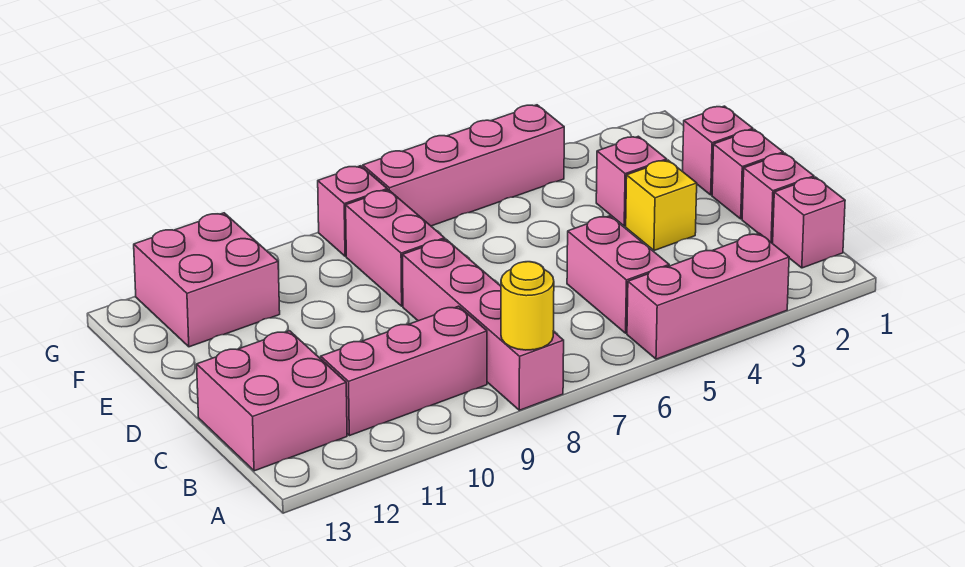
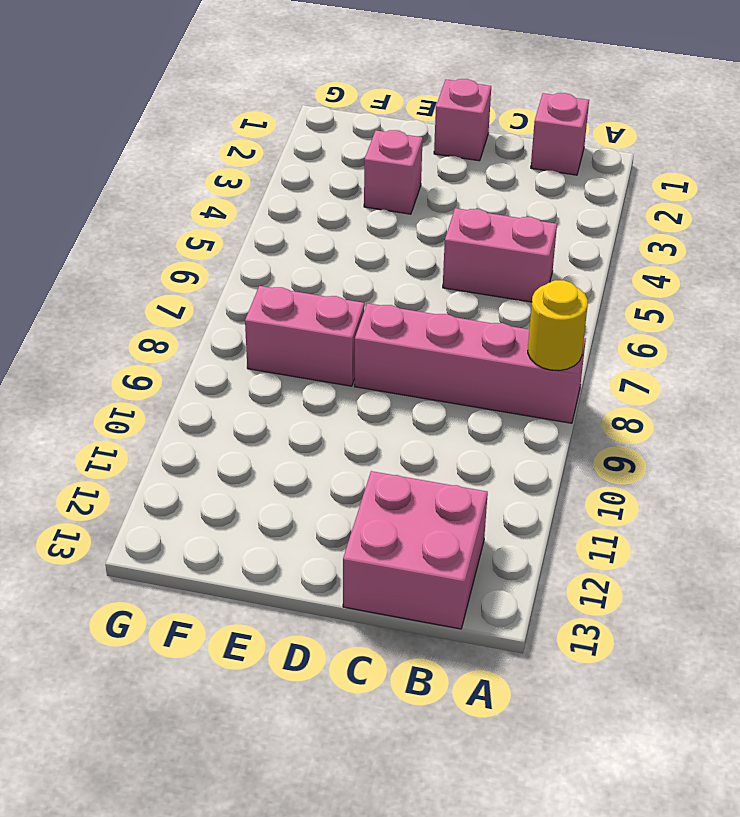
none -> pink brick A3:A5 level 1
none -> pink brick B9:B11 level 1
none -> pink brick C1 level 1

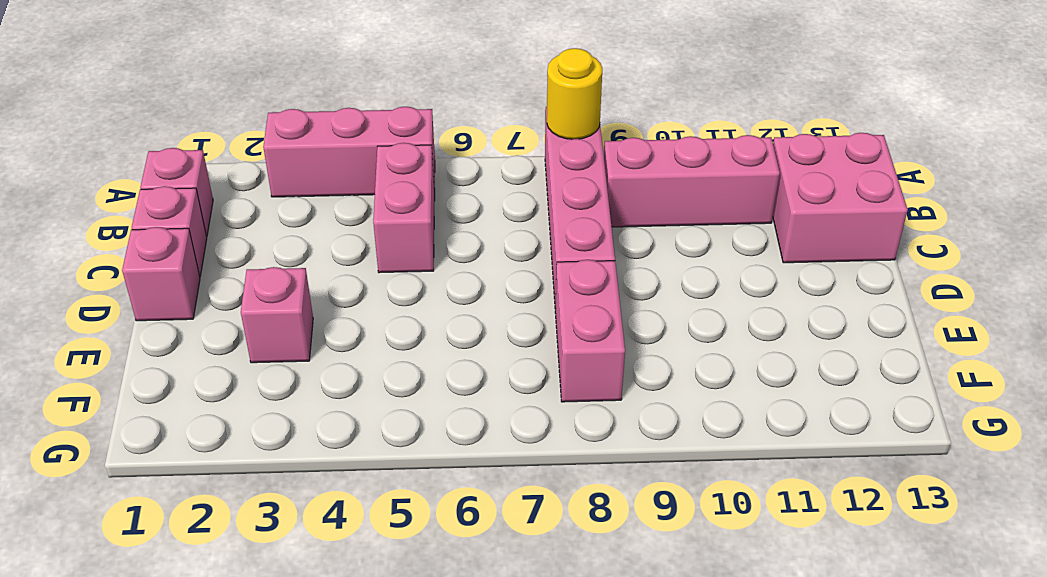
none -> yellow brick D3 level 1
none -> pink brick E1 level 1
none -> pink brick F11:G12 level 1

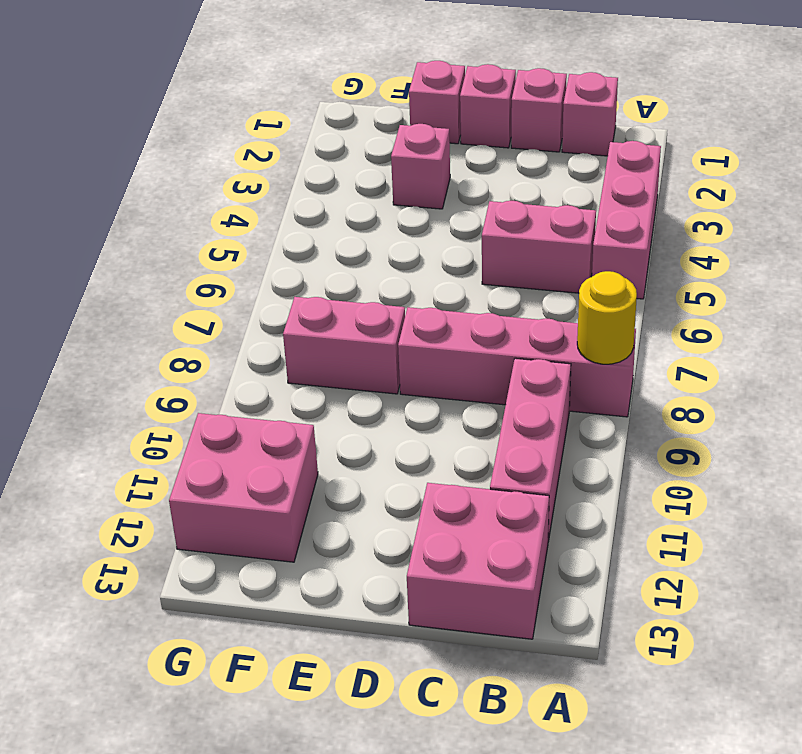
none -> yellow brick D3 level 1
none -> pink brick G4:G7 level 1
none -> pink brick G8 level 1

